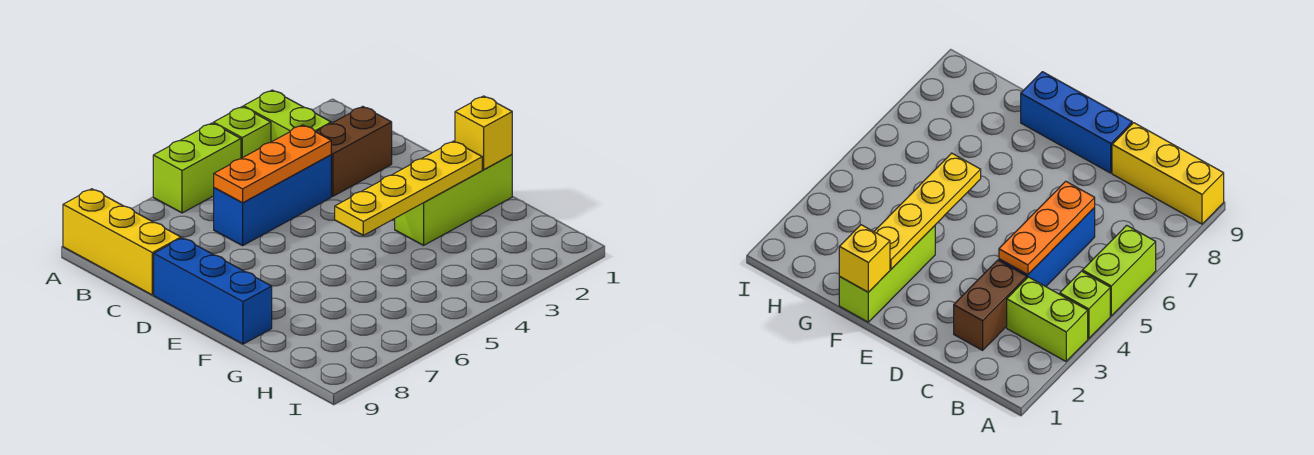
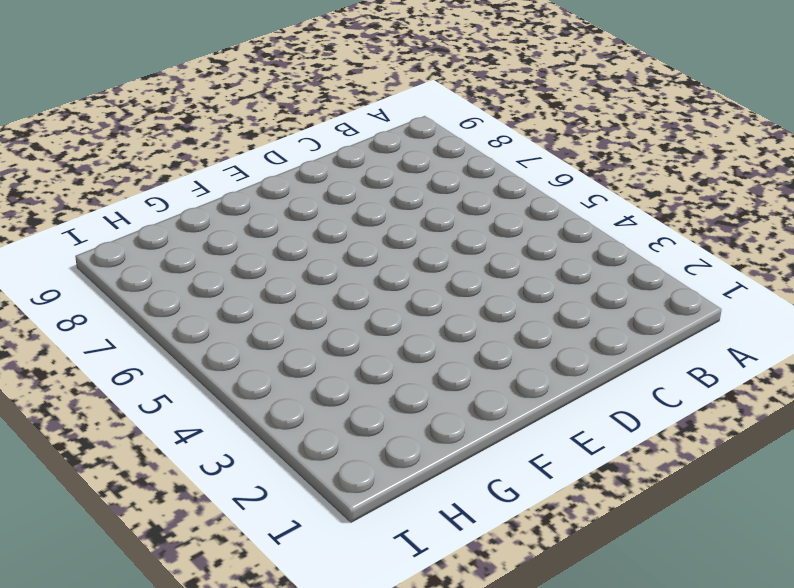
none -> lime brick A3:B3 level 1
none -> lime brick A4 level 1

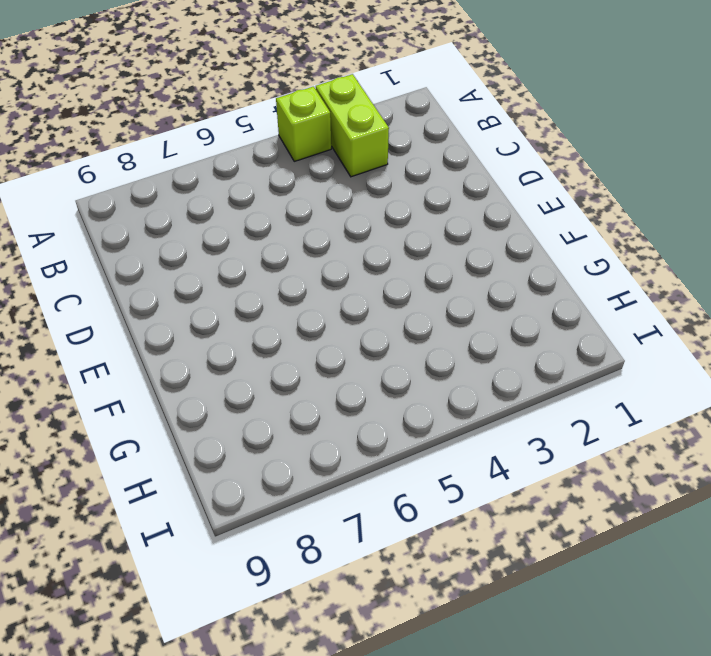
none -> lime brick A5:A6 level 1
none -> yellow brick A9:C9 level 1

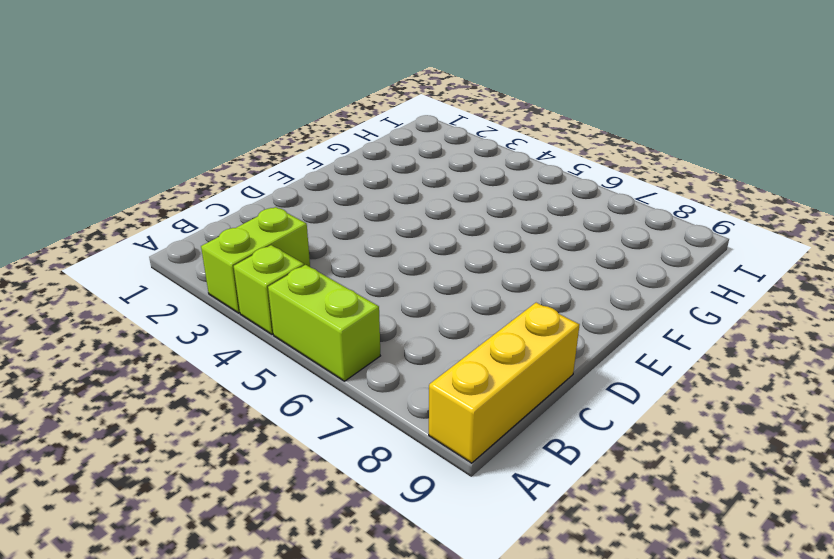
none -> brown brick C2:C3 level 1
none -> blue brick C4:C6 level 1

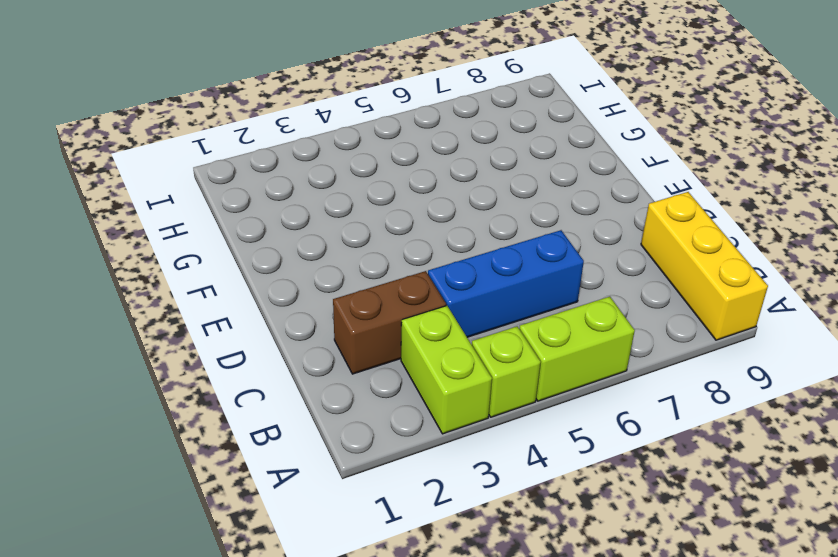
none -> blue brick D9:F9 level 1
none -> lime brick F1:F3 level 1

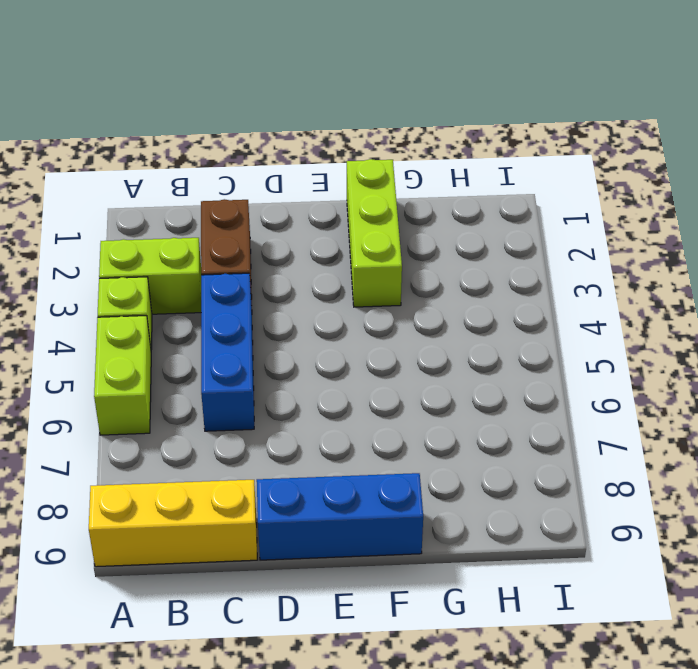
none -> orange plate C4:C6 level 2
none -> yellow brick F1 level 2

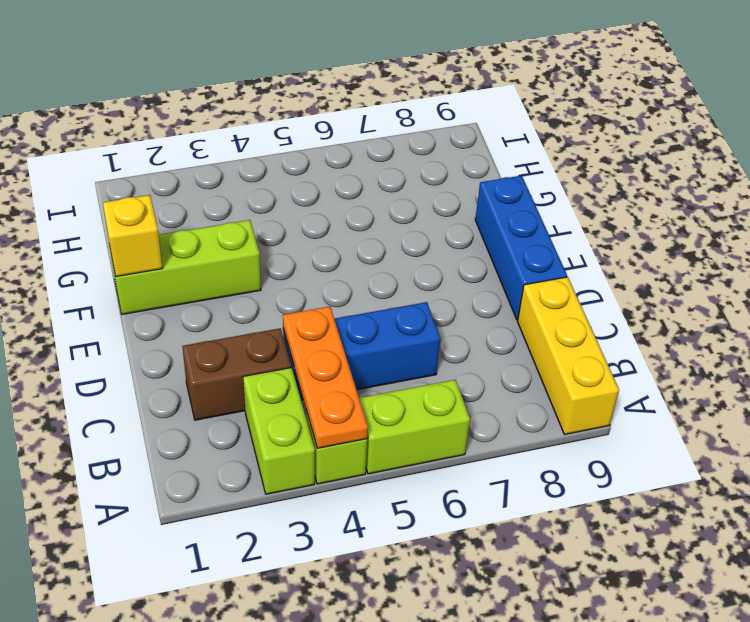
orange plate A4:C4 level 2 -> orange plate C4:C6 level 2
none -> yellow plate F2:F5 level 2

